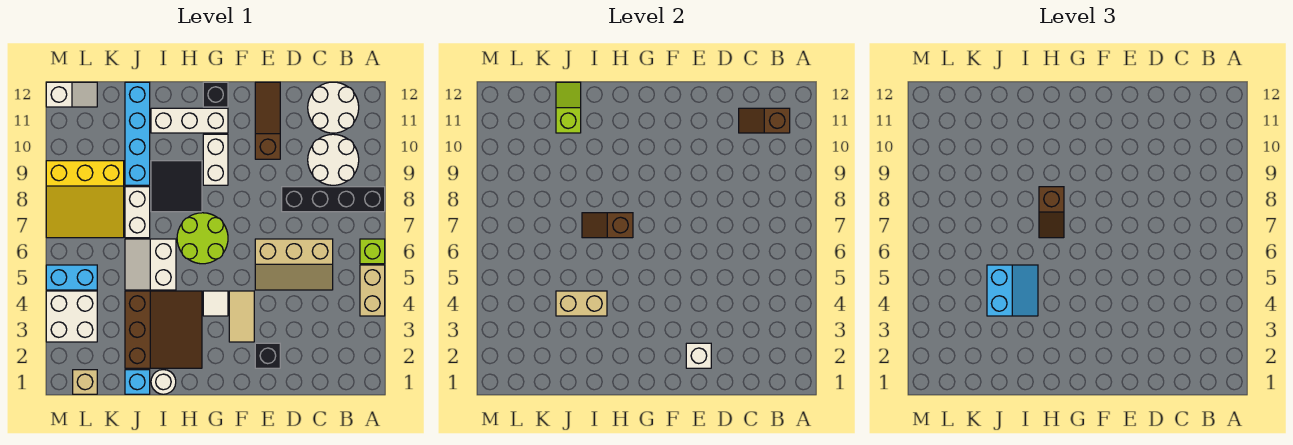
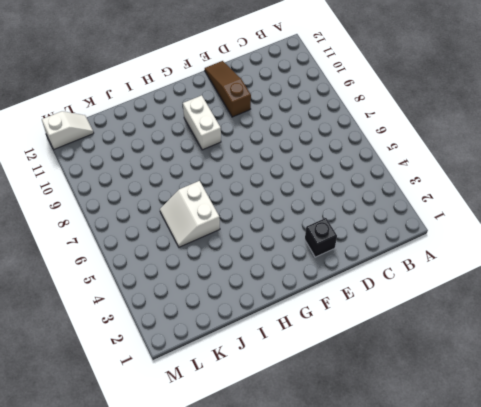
none -> tan brick A4:A5 level 1
none -> lime brick A6 level 1
none -> black brick A8:D8 level 1
none -> white round brick B9:C10 level 1

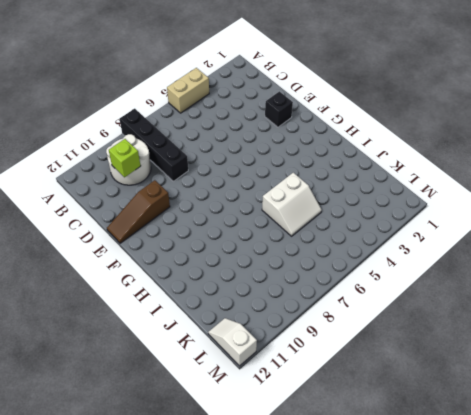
lime brick C10 level 2 -> lime brick A6 level 1
none -> white round brick B11:C12 level 1
none -> tan slope C5:E6 level 1 top 6
none -> tan tile F3:F4 level 1
none -> white tile G4 level 1

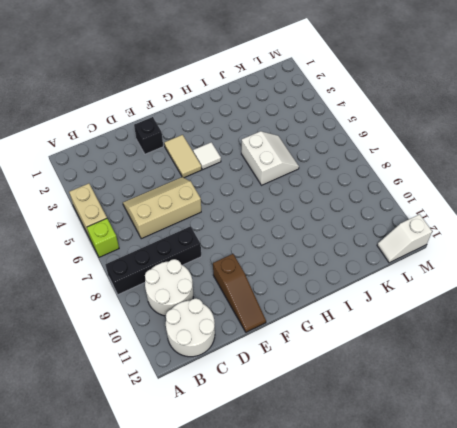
none -> lime round brick G6:H7 level 1
none -> white brick G9:G10 level 1
none -> white brick G11:I11 level 1
none -> black brick G12 level 1

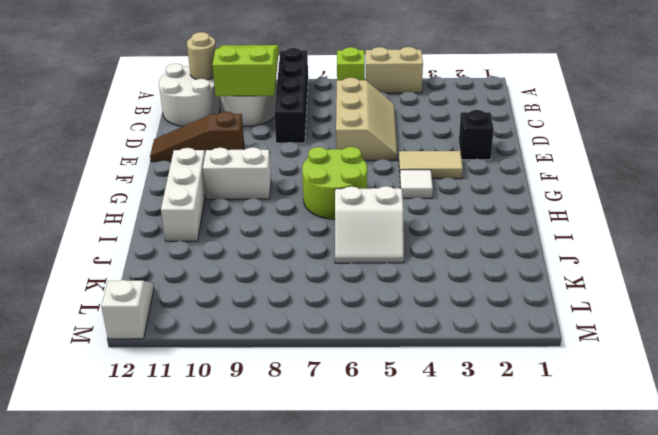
lime slope A9:C10 level 2 top C -> none
tan round brick B11 level 2 -> brown slope B11:C11 level 2 top B
none -> black brick G12 level 1
none -> brown slope H2:J4 level 1 top J
none -> black tile H8:I9 level 1
none -> white round brick I1 level 1

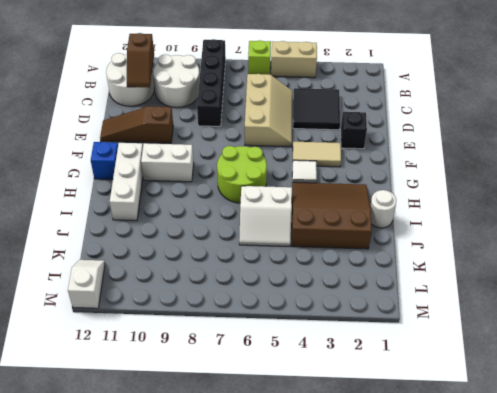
black tile C3:D4 level 1 -> black tile H8:I9 level 1
blue brick G12 level 1 -> black brick G12 level 1
none -> cyan brick J1 level 1
none -> white brick J7:J8 level 1
none -> cyan brick J9:J12 level 1
none -> yellow slope K7:M9 level 1 top 9

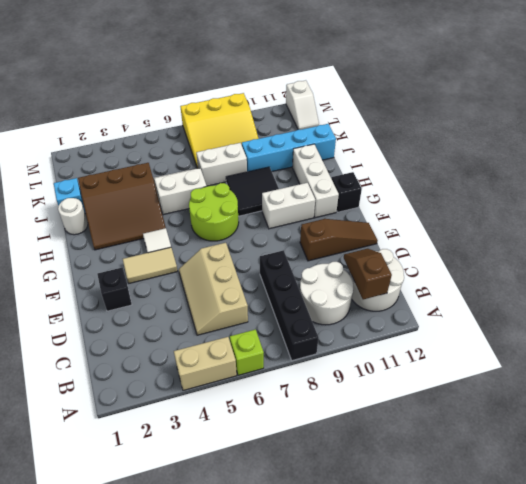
yellow slope K7:M9 level 1 top M -> yellow slope K7:M9 level 1 top 9
none -> tan brick L1 level 1
none -> white brick L3:M4 level 1
none -> cyan brick L5:M5 level 1
none -> white brick E2 level 2

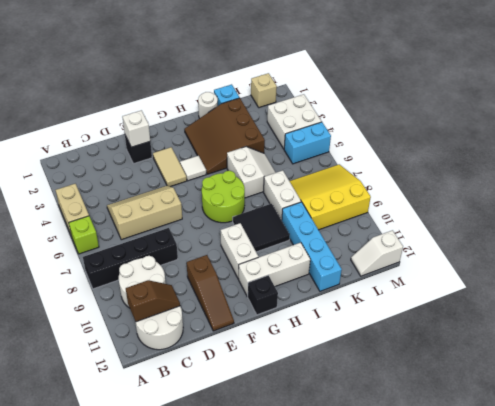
none -> brown slope H7:I7 level 2 top H
none -> tan brick I4:J4 level 2
none -> lime slope J11:J12 level 2 top 11
none -> brown slope H7:H8 level 3 top 8

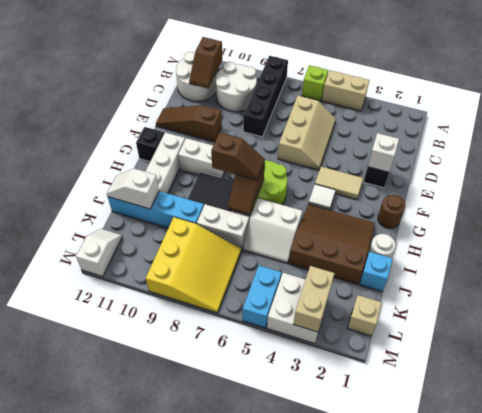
brown round brick G1 level 1 -> none
white slope J11:J12 level 2 top 11 -> lime slope J11:J12 level 2 top 11
tan brick L3:M3 level 2 -> tan brick I4:J4 level 2
none -> cyan slope I4:J5 level 3 top J

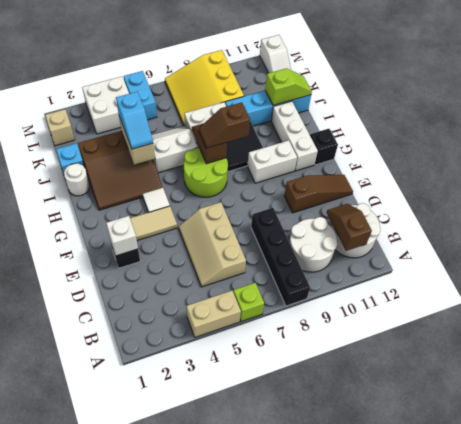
cyan slope I4:J4 level 3 top J -> cyan slope I4:J5 level 3 top J

